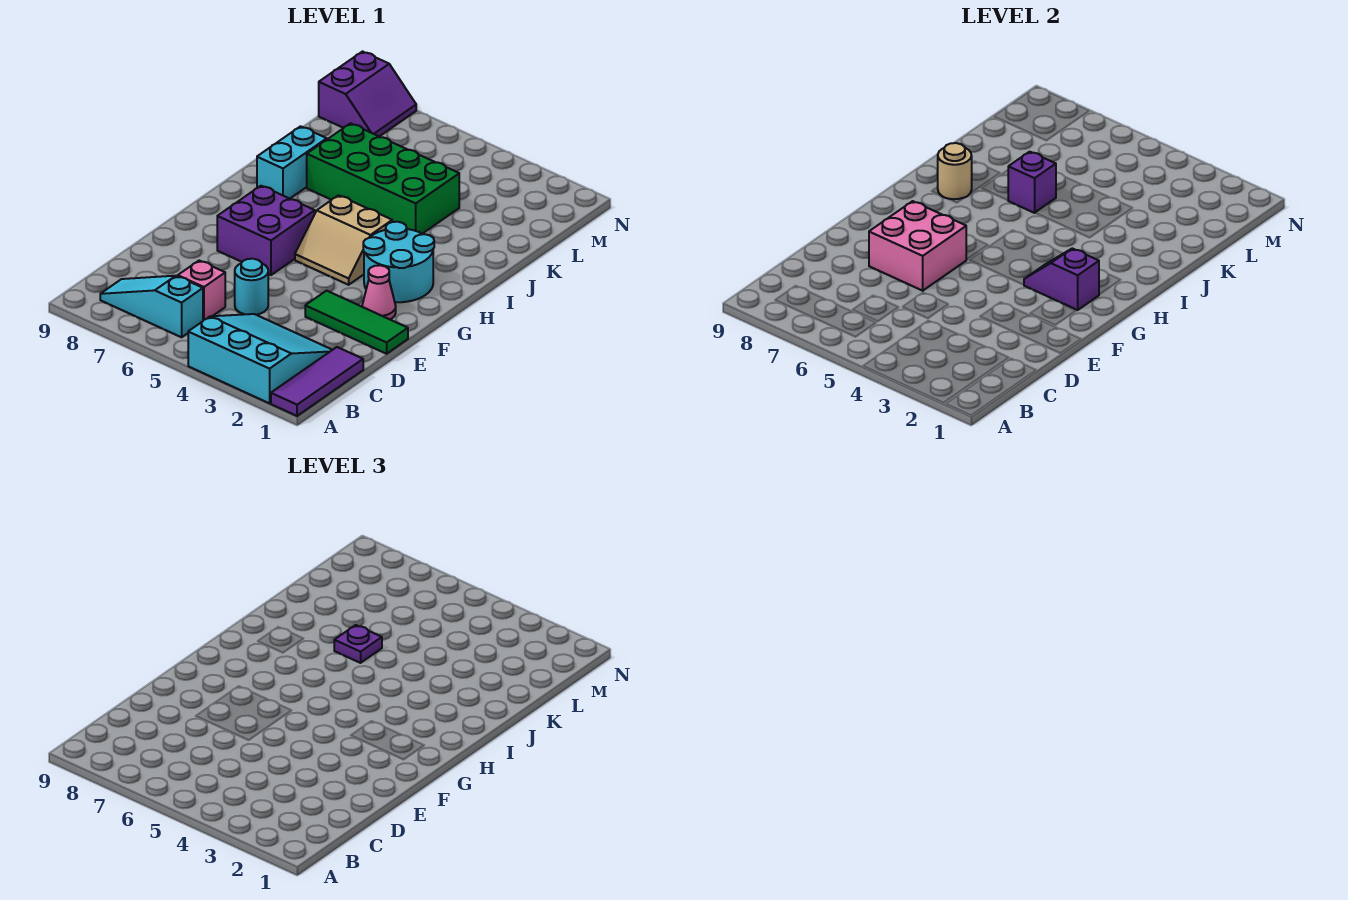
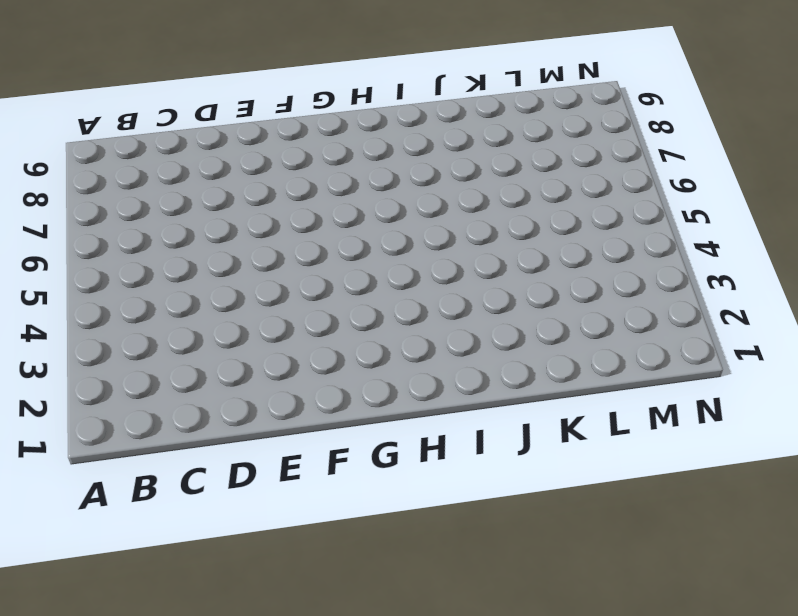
none -> purple tile A1:C1 level 1
none -> cyan slope A2:C4 level 1 top A
none -> cyan slope B6:B8 level 1 top 6

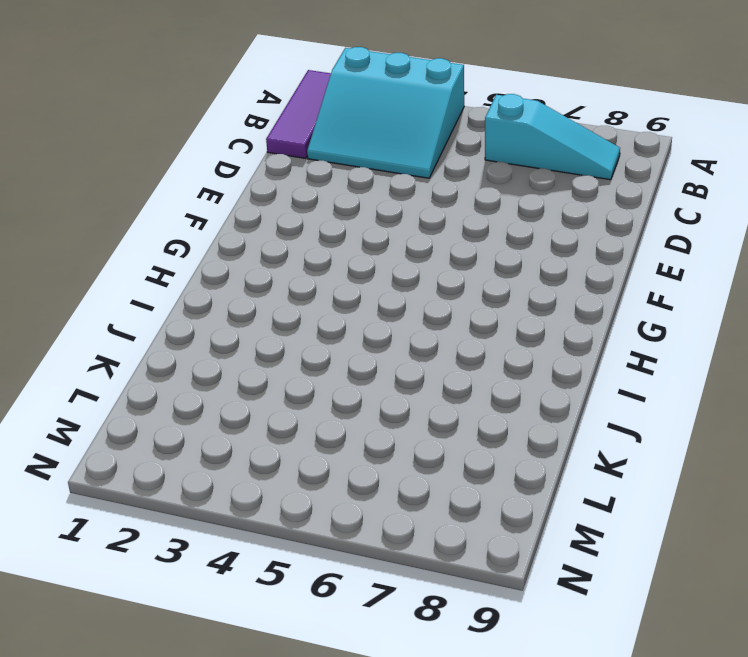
none -> pink brick C6 level 1
none -> cyan round brick D5 level 1
none -> green tile E1:E3 level 1

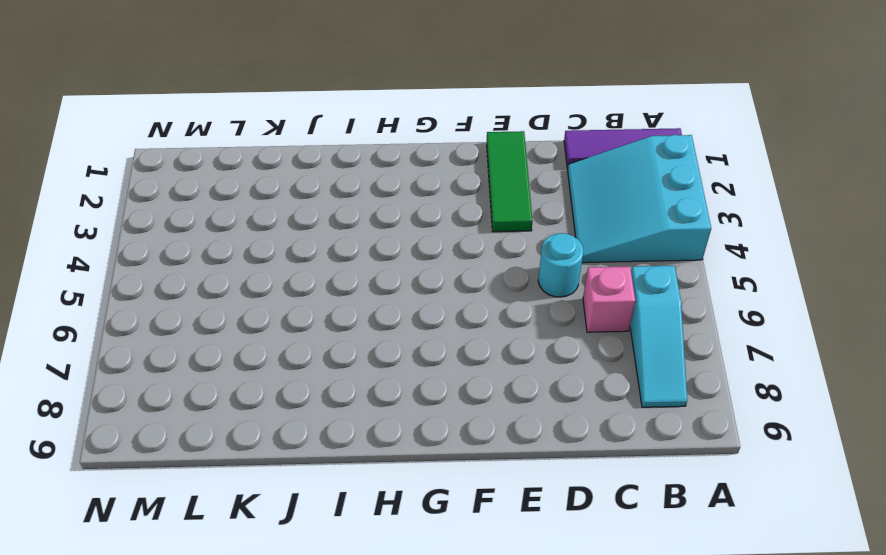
none -> pink cone F2 level 1
none -> purple brick F6:G7 level 1
none -> cyan round brick G2:H3 level 1

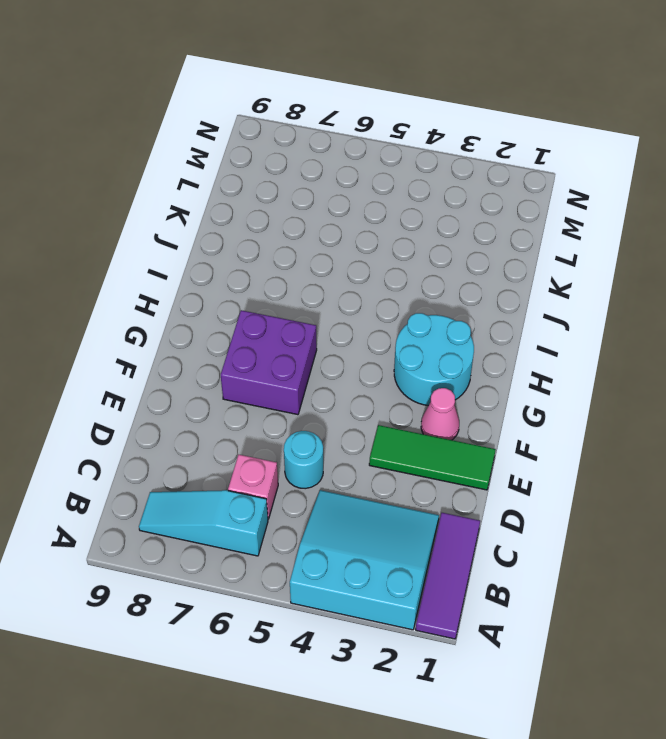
none -> tan slope G4:H5 level 1 top H
none -> cyan brick I8:J8 level 1
none -> green brick J4:K7 level 1

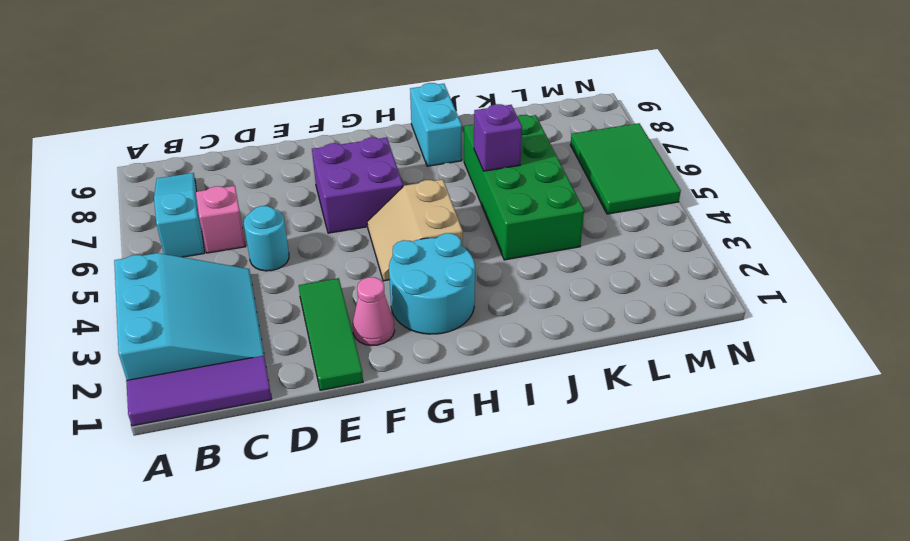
cyan brick I8:I9 level 1 -> cyan brick I8:J8 level 1
green tile M5:N7 level 1 -> none
none -> purple slope M8:N9 level 1 top 9
none -> pink brick E6:F7 level 2
none -> purple slope G2:G3 level 2 top 2

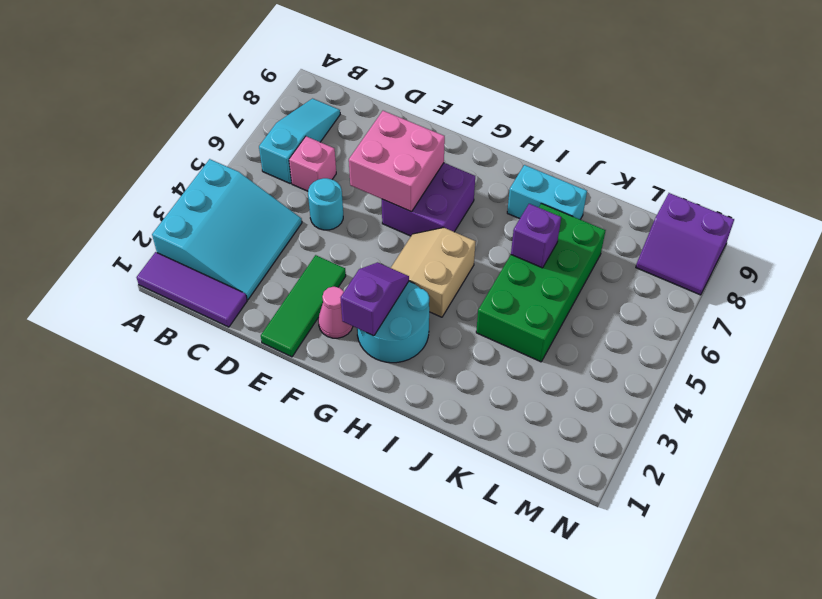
none -> tan round brick I8 level 2
none -> purple plate J6 level 3

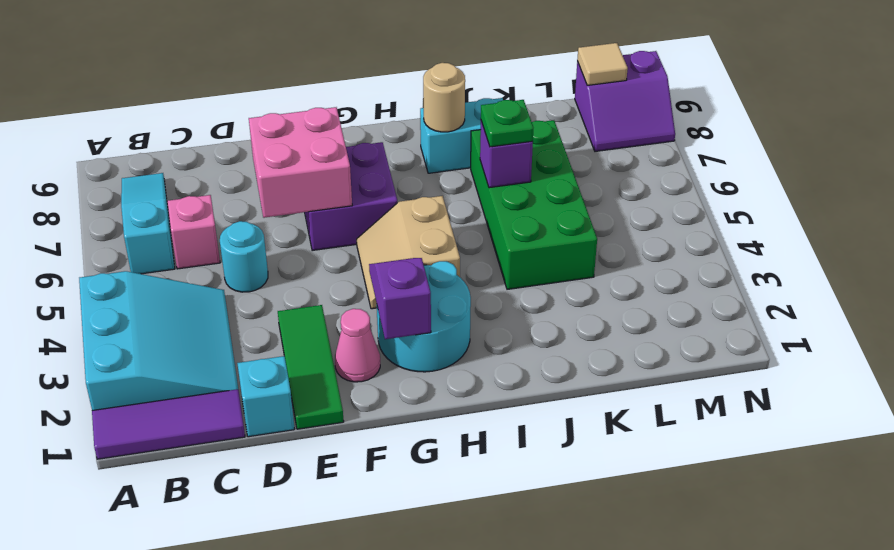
cyan brick D1 level 1 -> none
green plate J6 level 3 -> purple plate J6 level 3
tan tile M9 level 2 -> none

